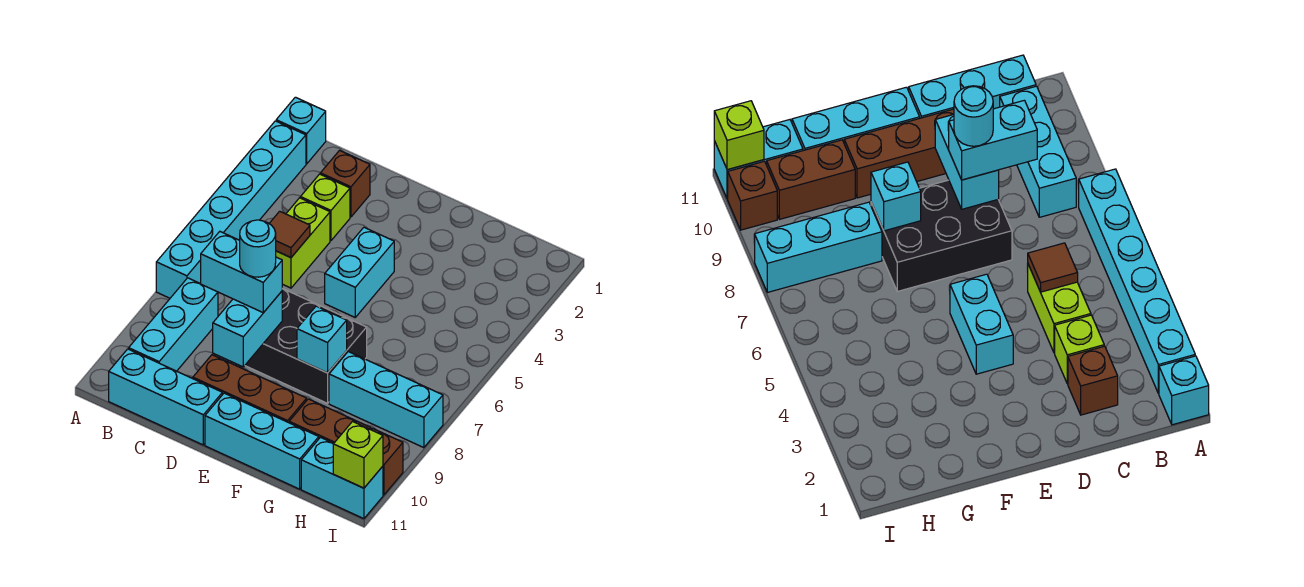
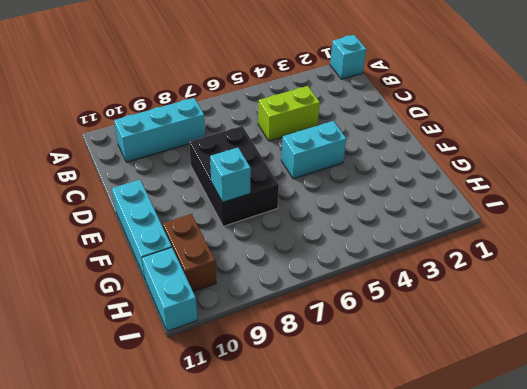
none -> cyan brick A2:A7 level 1
none -> cyan brick B11:D11 level 1
none -> brown brick C2 level 1

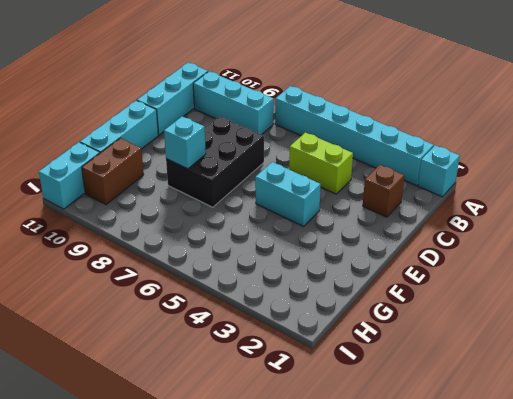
none -> lime brick C3 level 1
none -> brown brick D10:F10 level 1
none -> cyan brick G8:I8 level 1

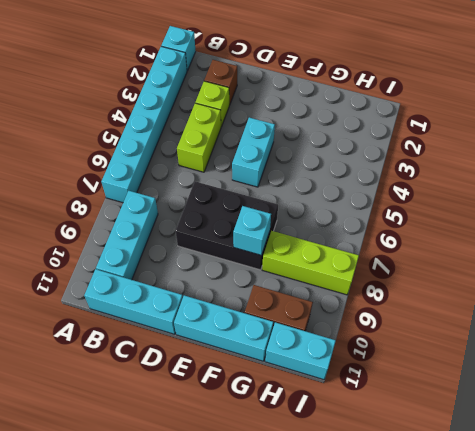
lime brick G8:I8 level 1 -> cyan brick G8:I8 level 1
none -> brown brick D10:F10 level 1
none -> brown brick I10 level 1
none -> brown tile C5 level 2

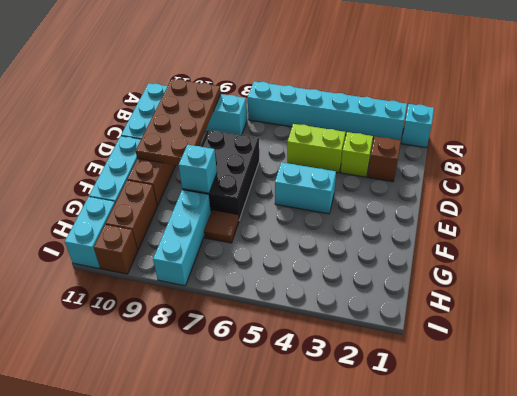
brown plate B9:E10 level 2 -> cyan brick D8:D9 level 2
brown tile G7 level 1 -> brown tile C5 level 2
none -> lime brick I11 level 2
none -> cyan brick C8:D8 level 3
none -> cyan round brick D8 level 4

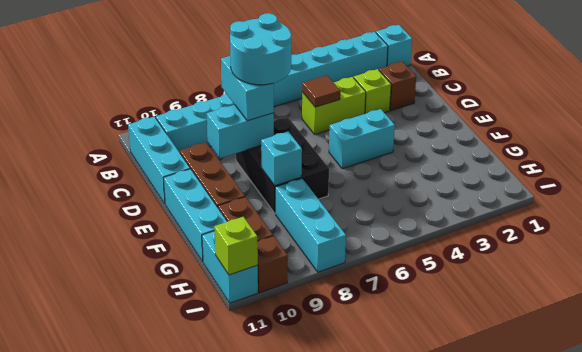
cyan round brick C7:D8 level 4 -> cyan round brick D8 level 4

